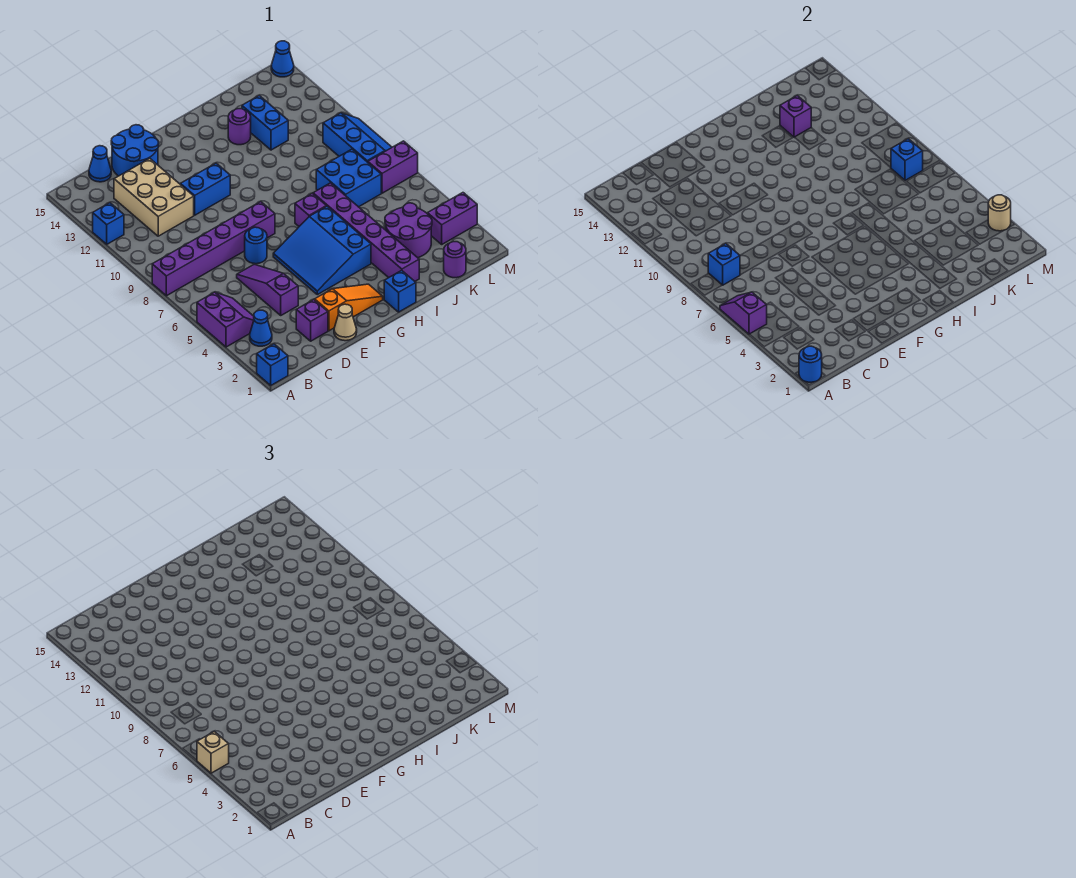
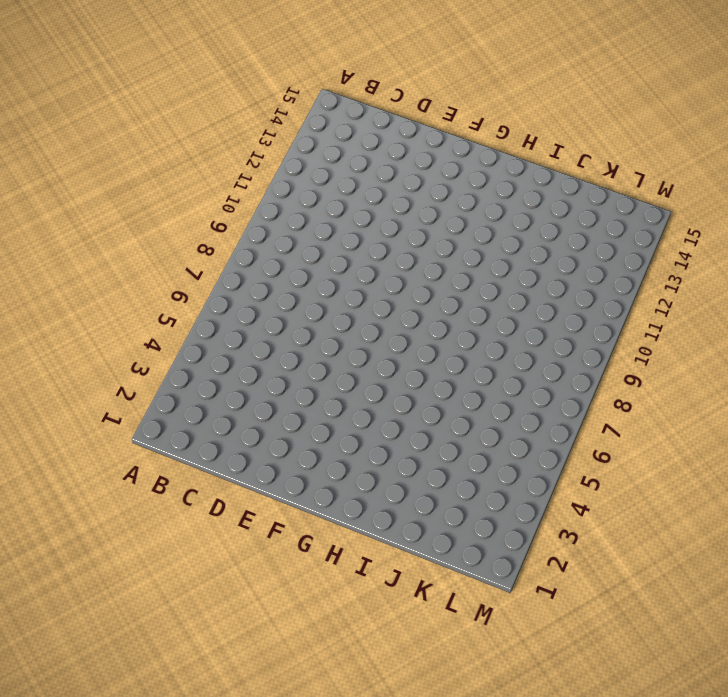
none -> blue brick A1 level 1
none -> purple slope A4:B5 level 1 top A
none -> purple brick A8:F8 level 1
none -> blue brick A12 level 1

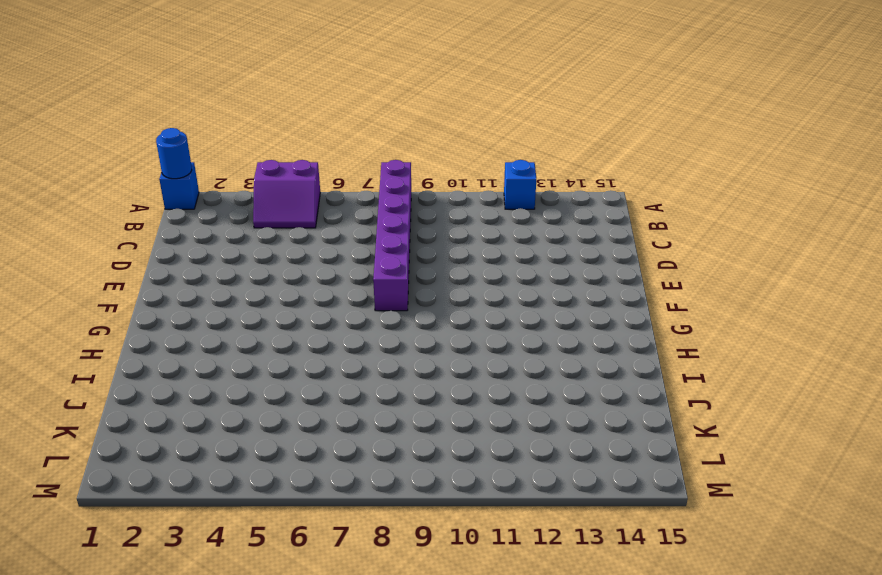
none -> blue cone B3 level 1
none -> tan brick C11:D13 level 1
none -> blue cone C15 level 1
none -> purple brick D2 level 1

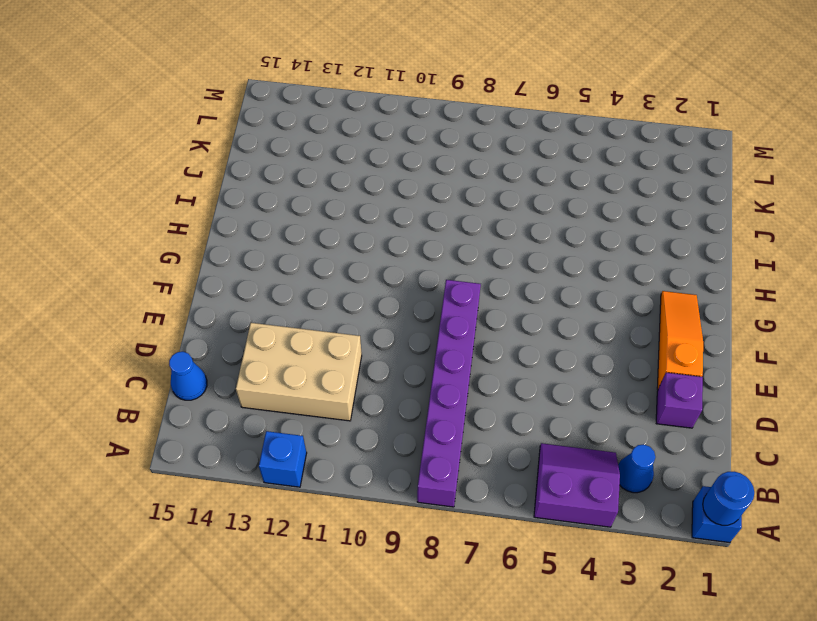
none -> purple slope D4:D6 level 1 top 4
none -> blue round brick D14:E15 level 1
none -> tan cone E1 level 1
none -> blue round brick E7 level 1

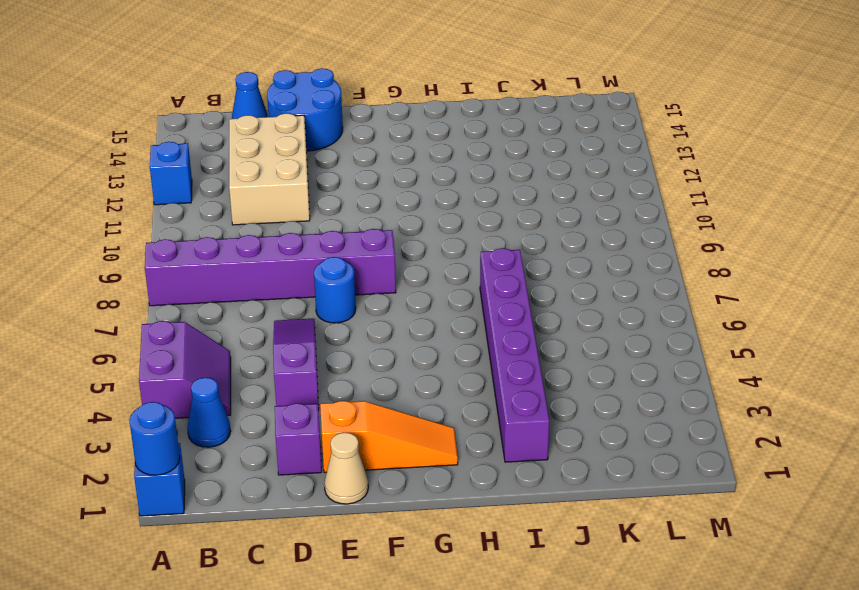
none -> blue brick E11:F11 level 1
none -> blue slope F4:H6 level 1 top H
none -> blue brick H1 level 1
none -> purple brick H7 level 1

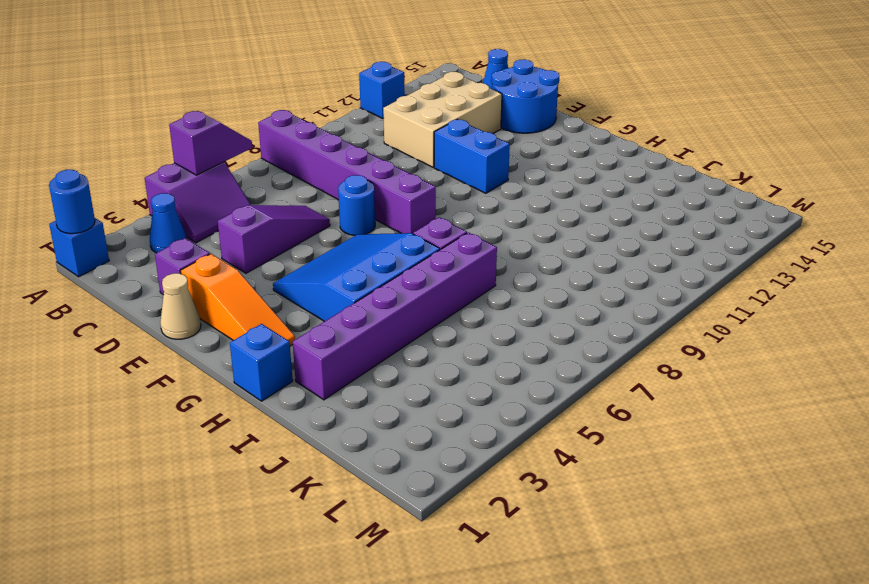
none -> purple round brick I13 level 1
none -> purple round brick J3:K4 level 1
none -> blue brick J7:K8 level 1
none -> blue brick J12:J13 level 1

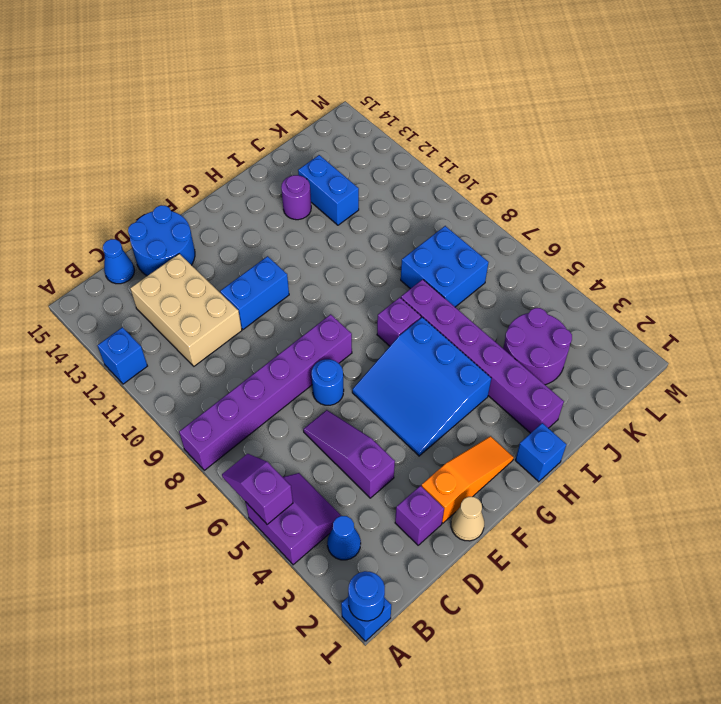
none -> purple round brick K1 level 1
none -> purple brick L3:M3 level 1
none -> purple brick L7:M7 level 1
none -> blue slope L8:M10 level 1 top L

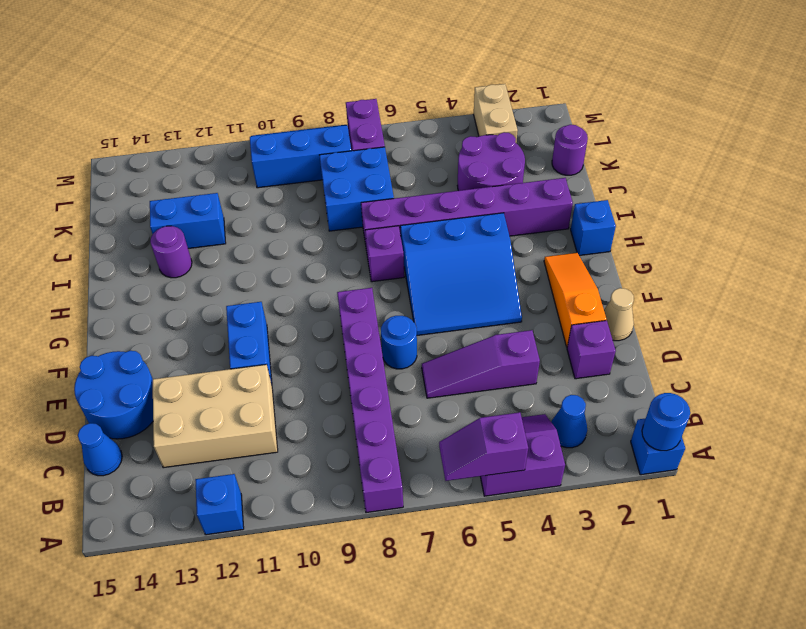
tan brick L3:M3 level 1 -> purple brick L3:M3 level 1
none -> blue cone M15 level 1
none -> blue brick B8 level 2
none -> purple brick J13 level 2
none -> blue brick L8 level 2

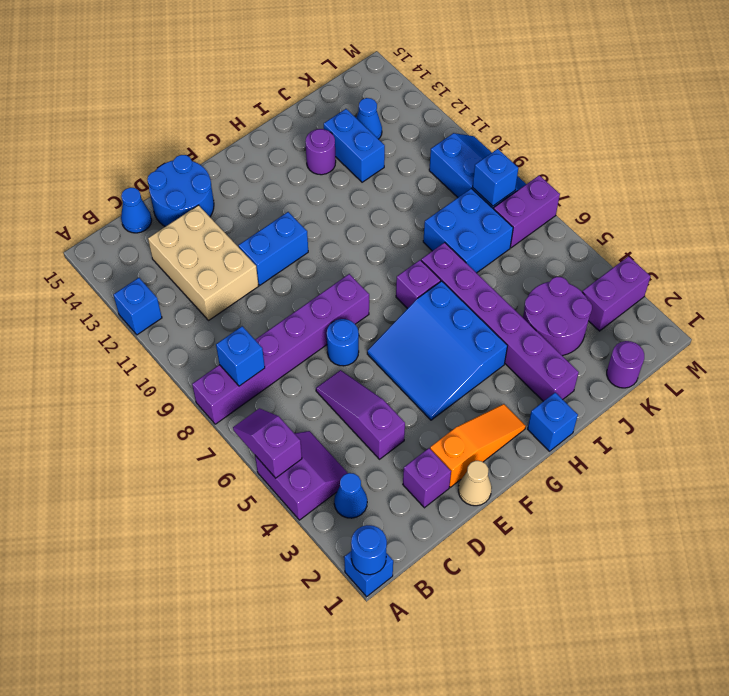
blue cone K13 level 1 -> blue cone M15 level 1
none -> purple brick J13 level 2
none -> tan round brick M3 level 2
none -> tan brick A5 level 3

